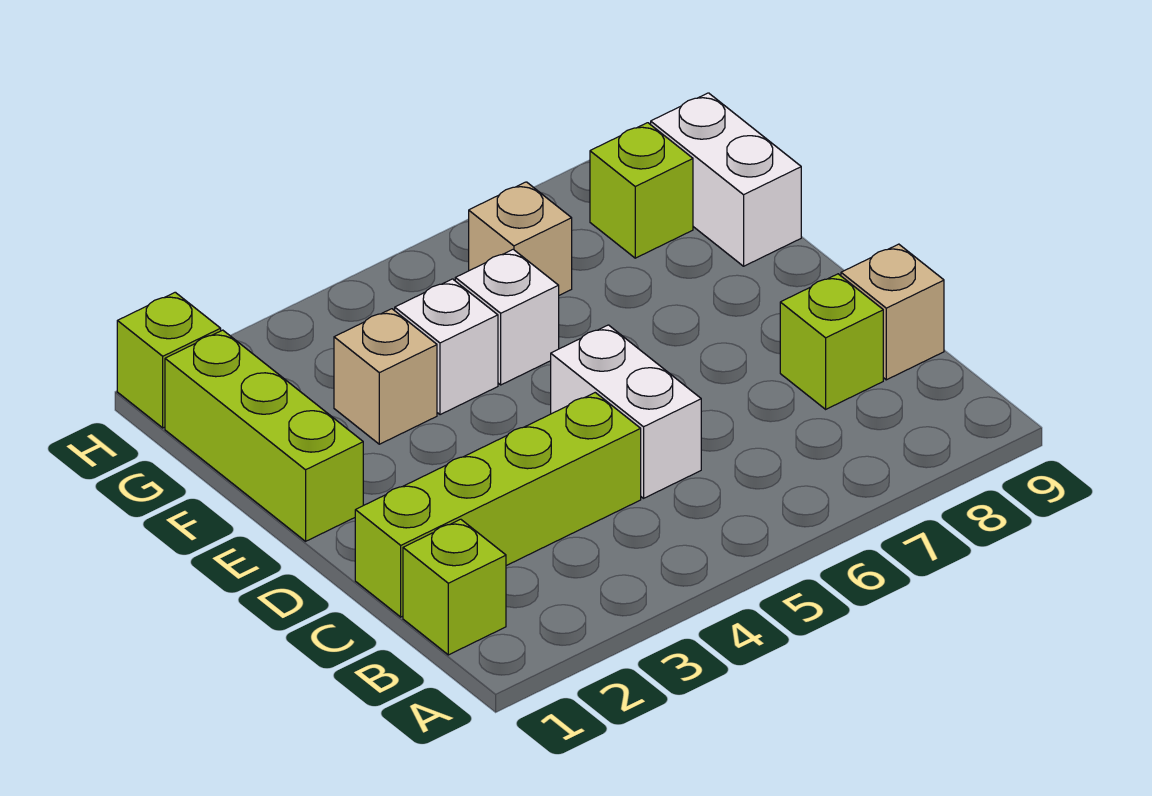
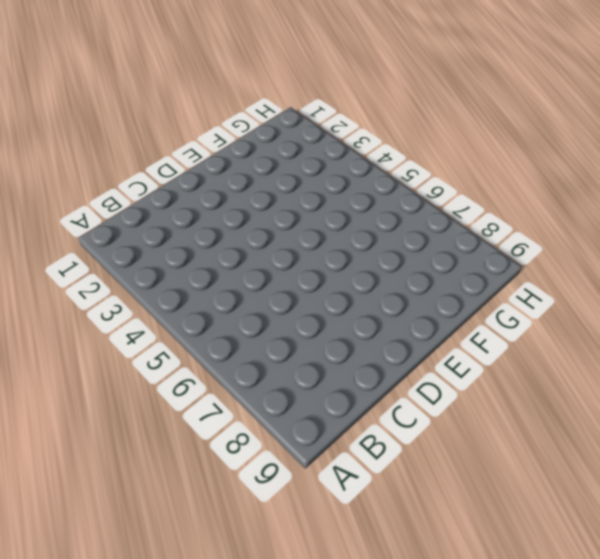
none -> lime brick B1 level 1
none -> lime brick C1:C4 level 1
none -> white brick C5:D5 level 1

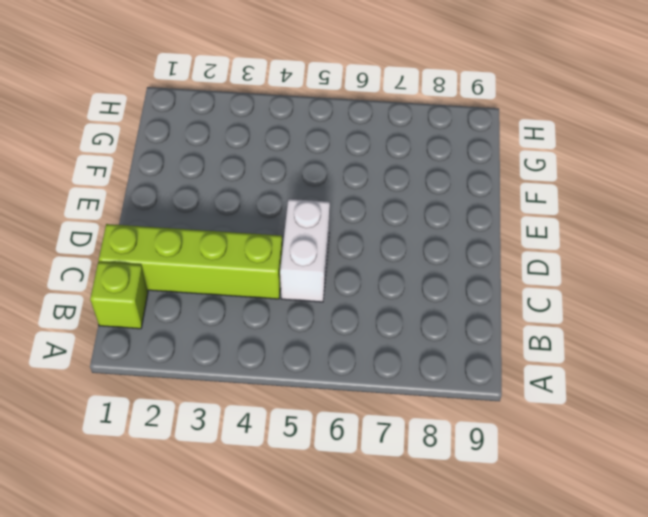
none -> lime brick C8 level 1
none -> tan brick C9 level 1
none -> lime brick E1:G1 level 1

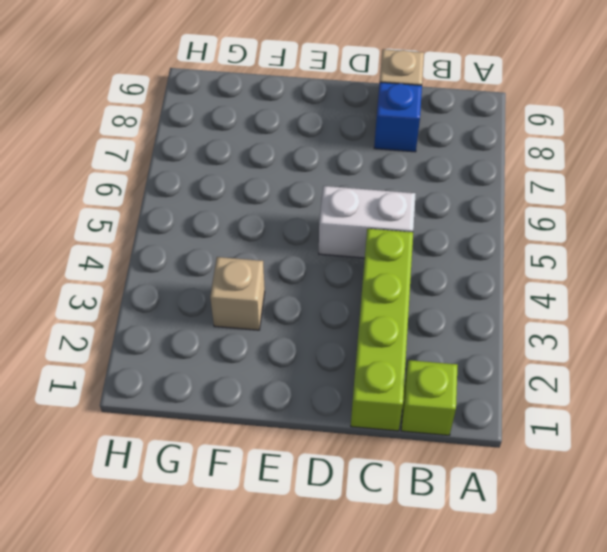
blue brick C8 level 1 -> lime brick C8 level 1
none -> lime brick E1:G1 level 1
none -> white brick F4 level 1
none -> white brick F5 level 1

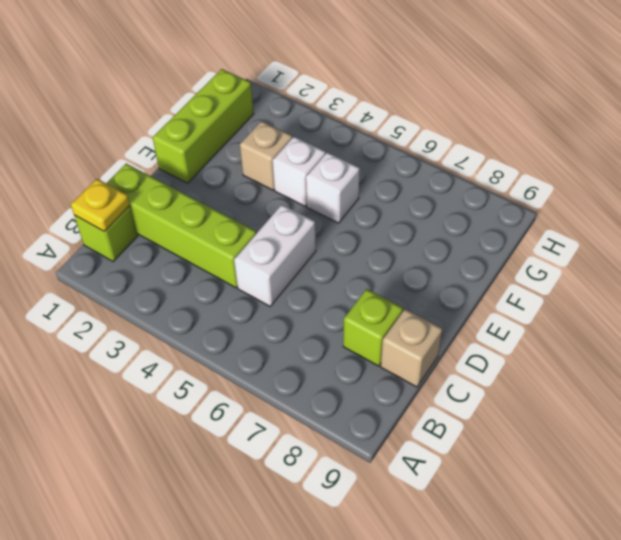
yellow plate B1 level 2 -> none
none -> white brick F9:G9 level 1
none -> tan brick G6 level 1
none -> lime brick G8 level 1

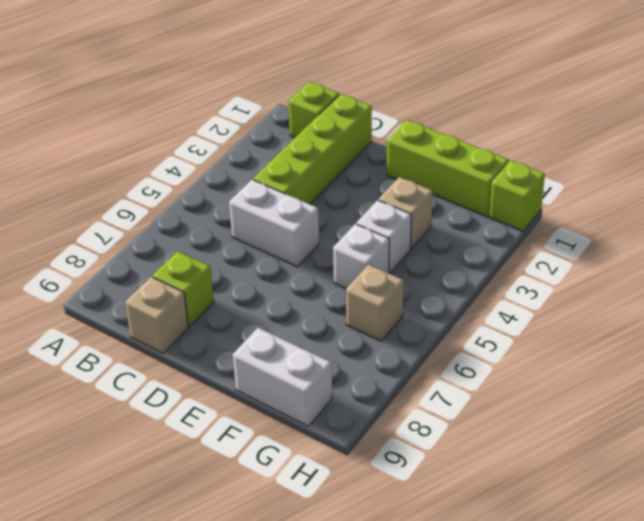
none -> lime brick G8 level 1

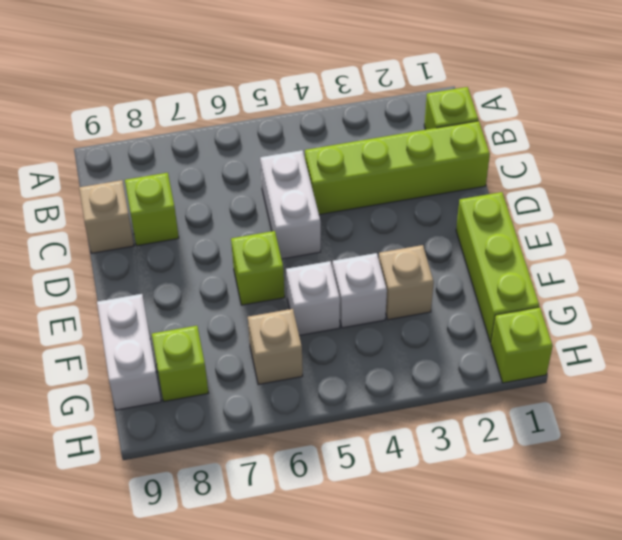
lime brick E6 level 1 -> none

